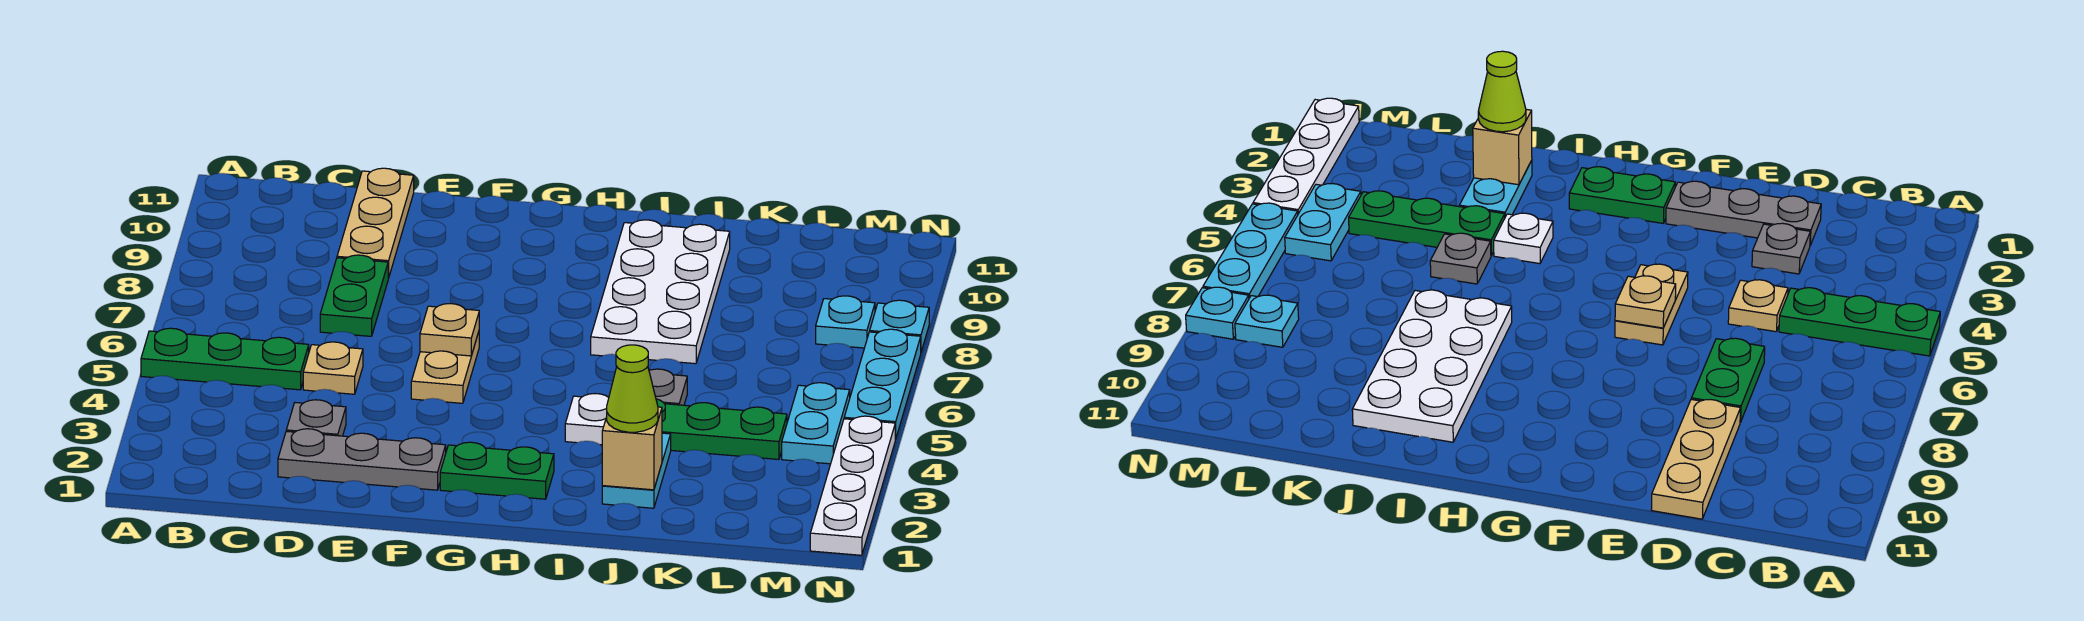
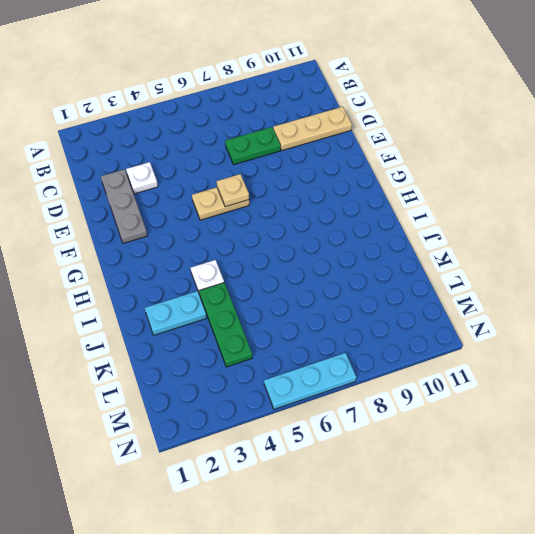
white plate D3 level 1 -> grey plate D3 level 1
none -> green plate A5:C5 level 1
none -> tan plate D5 level 1
none -> green plate G2:H2 level 1

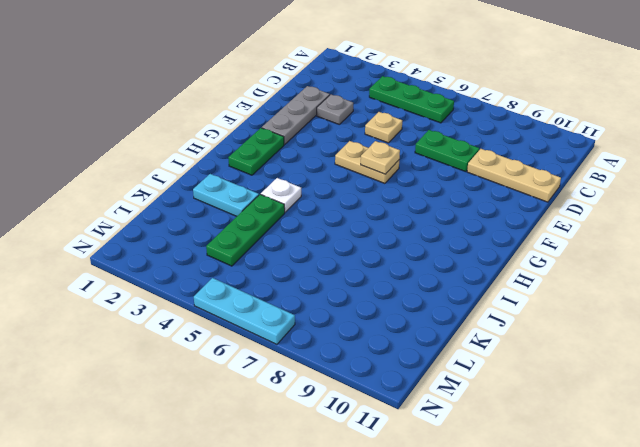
green plate B4:B6 level 1 -> green plate A5:C5 level 1
none -> white plate I7:J10 level 1
none -> grey plate J5 level 1
none -> cyan plate M4:M5 level 1

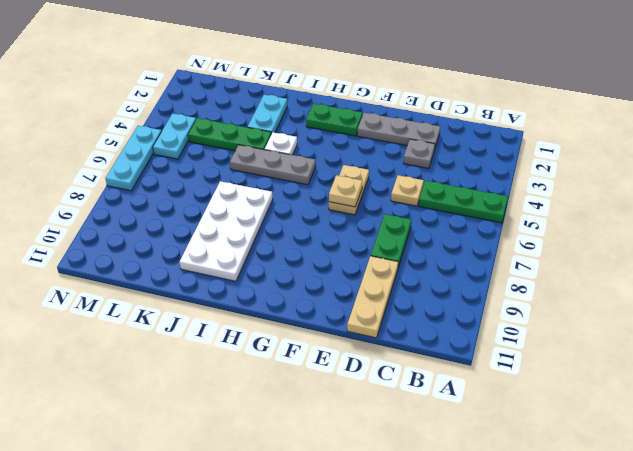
grey plate H5:J5 level 1 -> grey plate J5 level 1
none -> cyan plate M8 level 1
none -> white plate N1:N4 level 1
none -> cyan plate N8 level 1

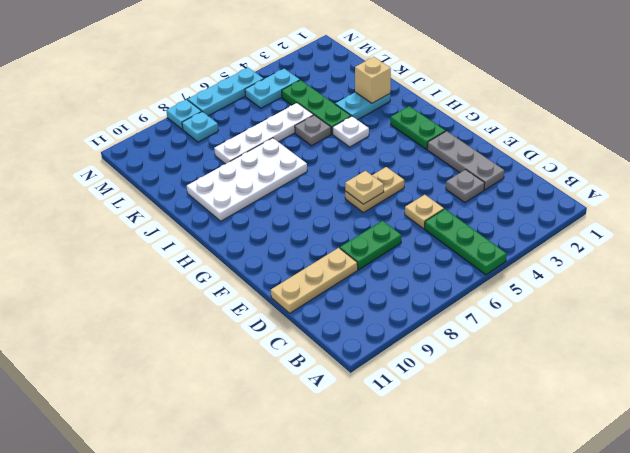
white plate K5:K8 level 1 -> white plate N1:N4 level 1
none -> lime cone J2 level 3

